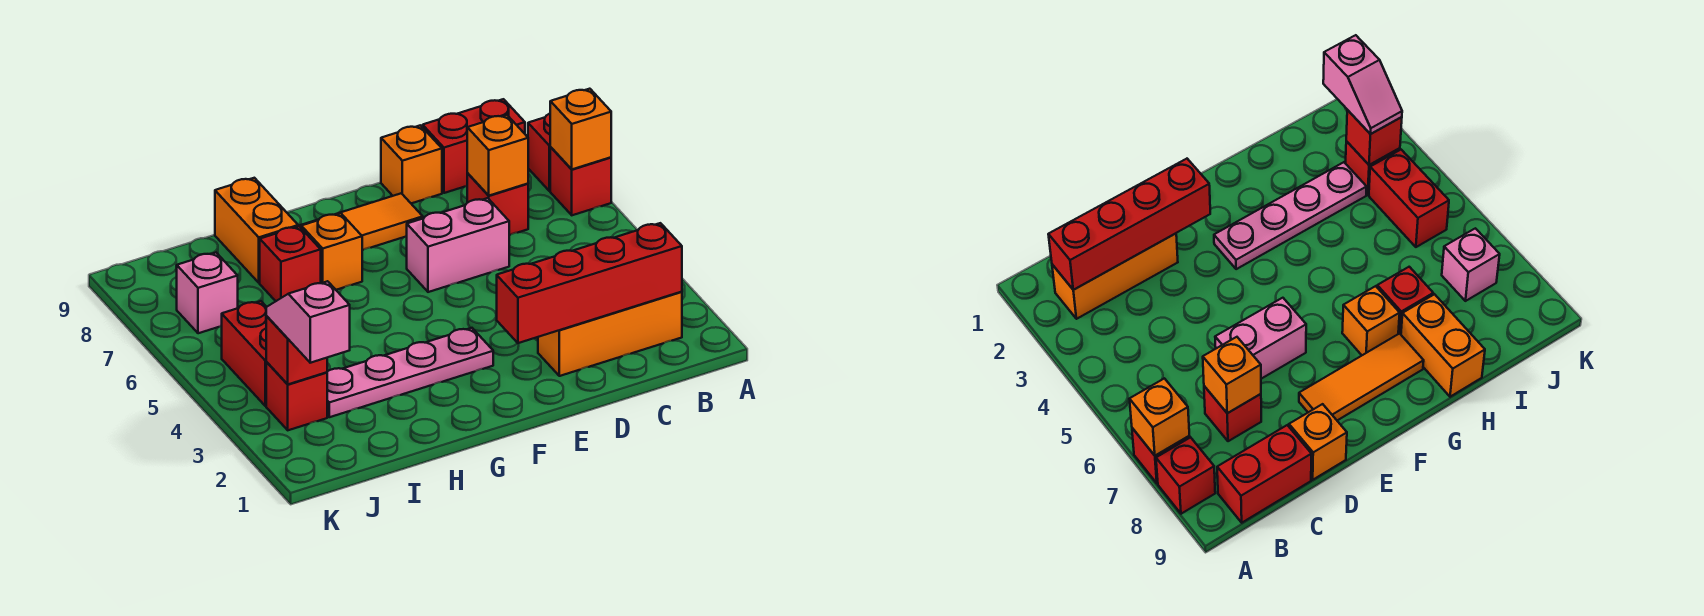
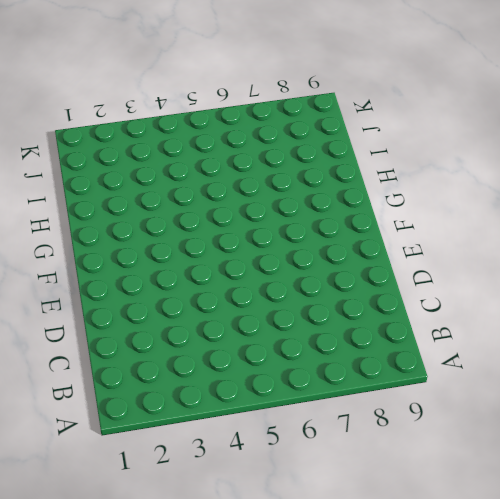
none -> red brick A7 level 1
none -> red brick A8 level 1
none -> orange brick B2:D2 level 1

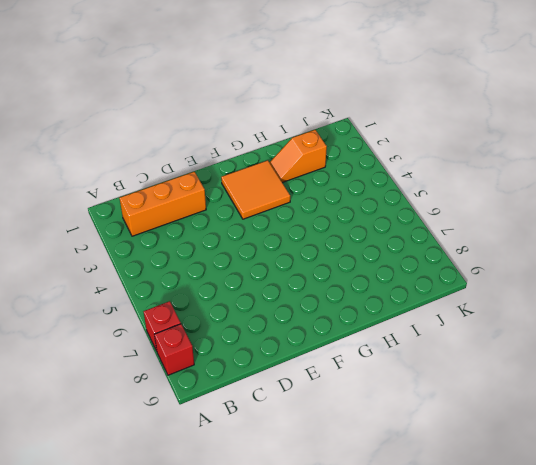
orange tile F2:G3 level 1 -> pink plate F3:I3 level 1
orange slope H2:I2 level 1 top I -> none
none -> red brick B9:C9 level 1
none -> red brick C7 level 1
none -> pink brick D6:E6 level 1

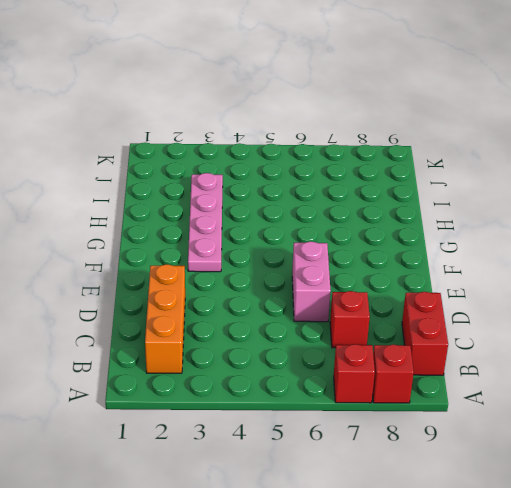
none -> orange brick D9 level 1
none -> orange tile E8:G8 level 1
none -> orange brick G7 level 1

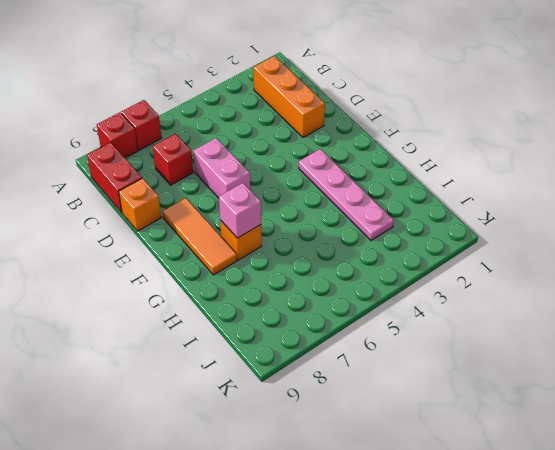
pink brick G7 level 2 -> pink brick J7 level 1
none -> red brick H7 level 1
none -> orange brick H8:H9 level 1
none -> red brick J3 level 1

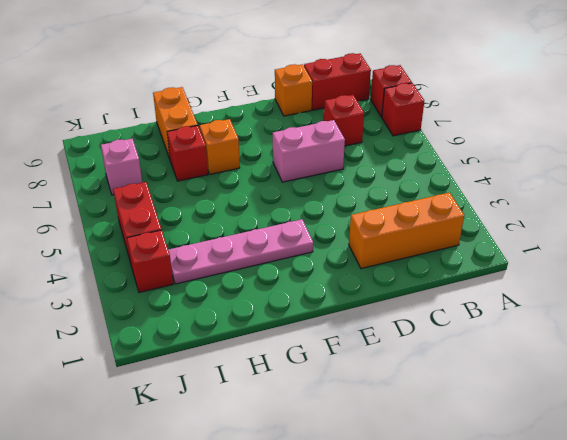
none -> orange tile E8:G8 level 1
none -> orange brick A7 level 2
none -> red brick B2:E2 level 2

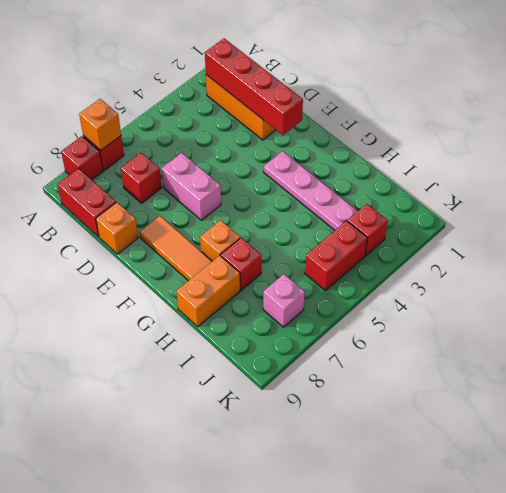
none -> orange brick C7 level 2
none -> red brick J3 level 2
none -> pink slope J2:J3 level 3 top 2

